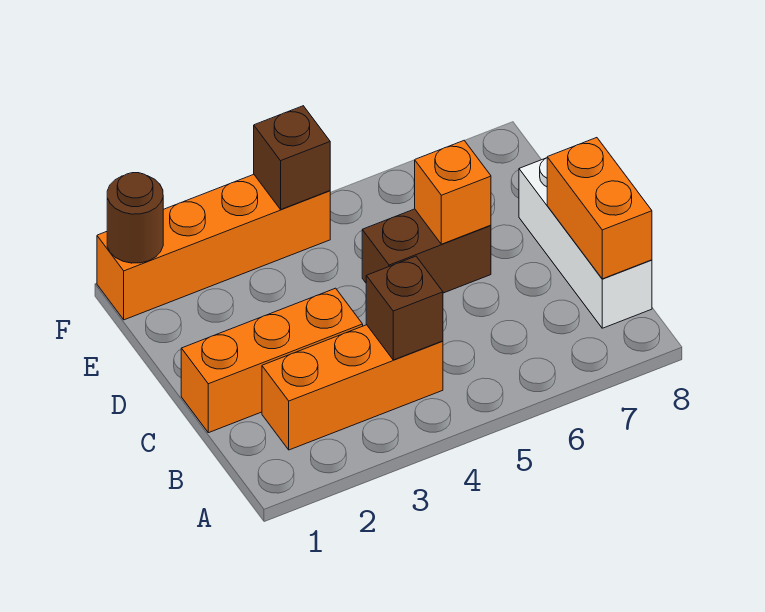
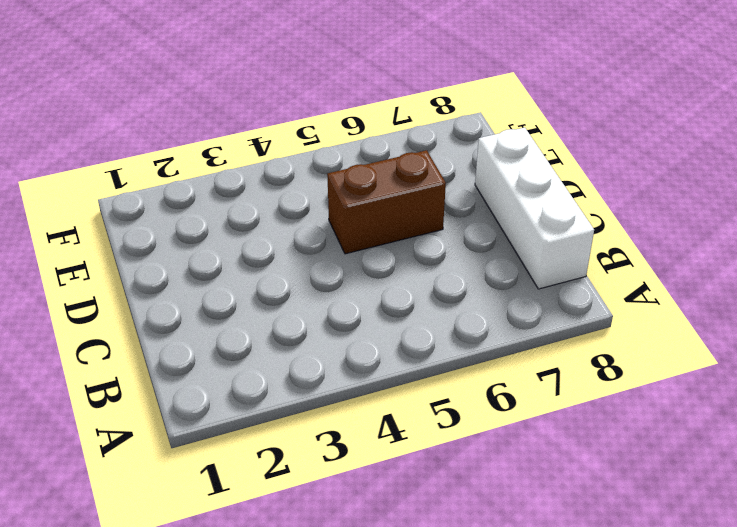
none -> orange brick B2:B4 level 1
none -> orange brick C1:C3 level 1

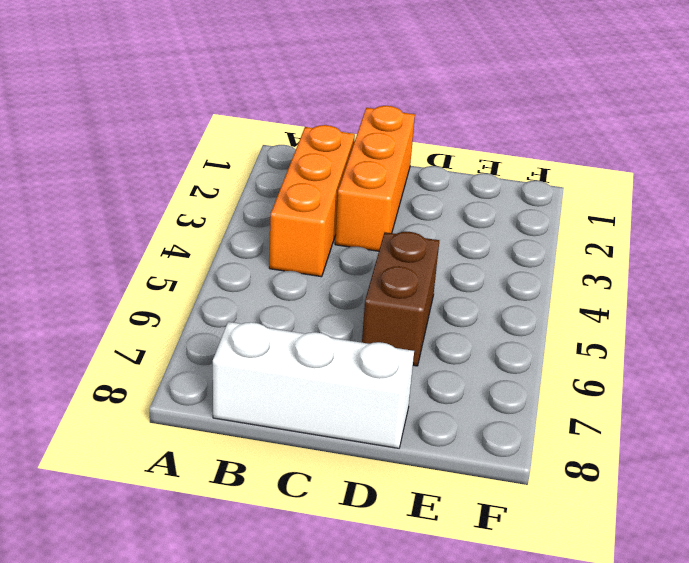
none -> orange brick F1:F4 level 1
none -> brown brick B4 level 2

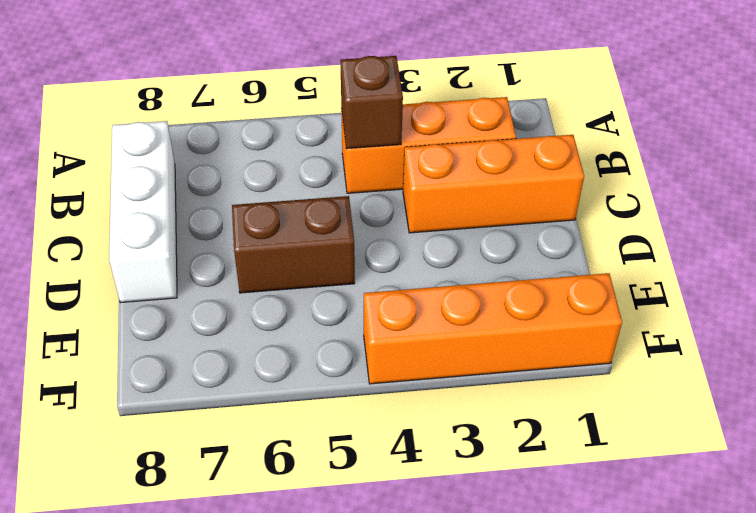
none -> orange brick B8:C8 level 2
none -> orange brick D6 level 2

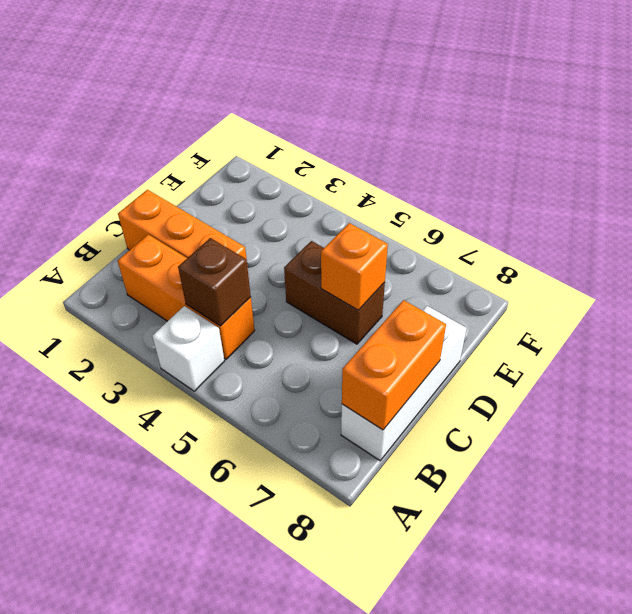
white brick A4 level 1 -> none
none -> orange brick F1:F4 level 1
none -> brown round brick F1 level 2

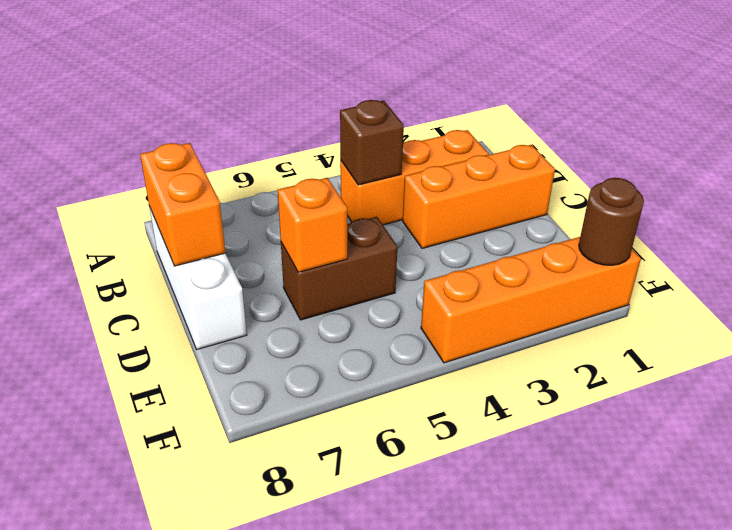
none -> brown brick F4 level 2

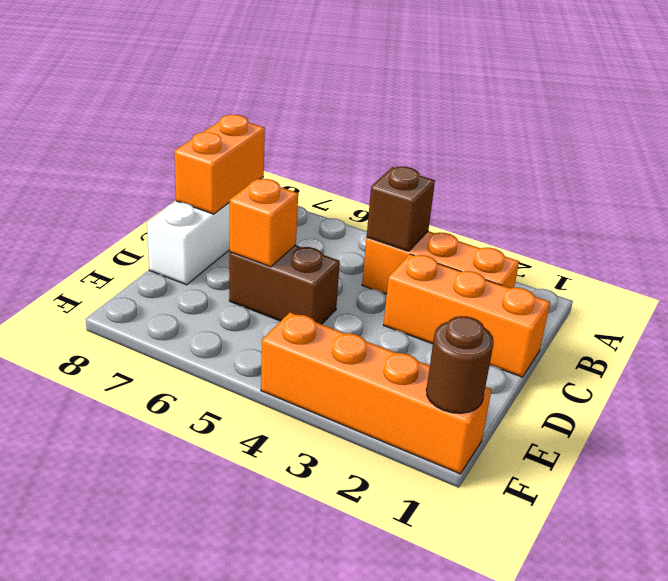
none -> brown brick F4 level 2

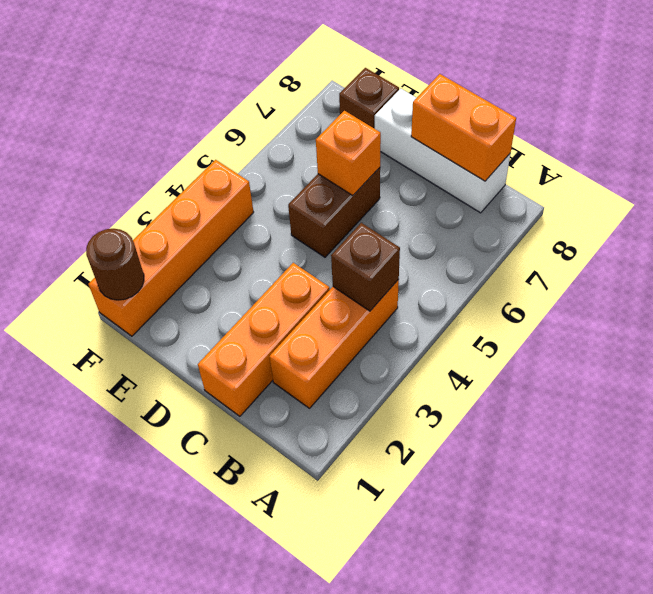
brown brick E8 level 1 -> brown brick F4 level 2

